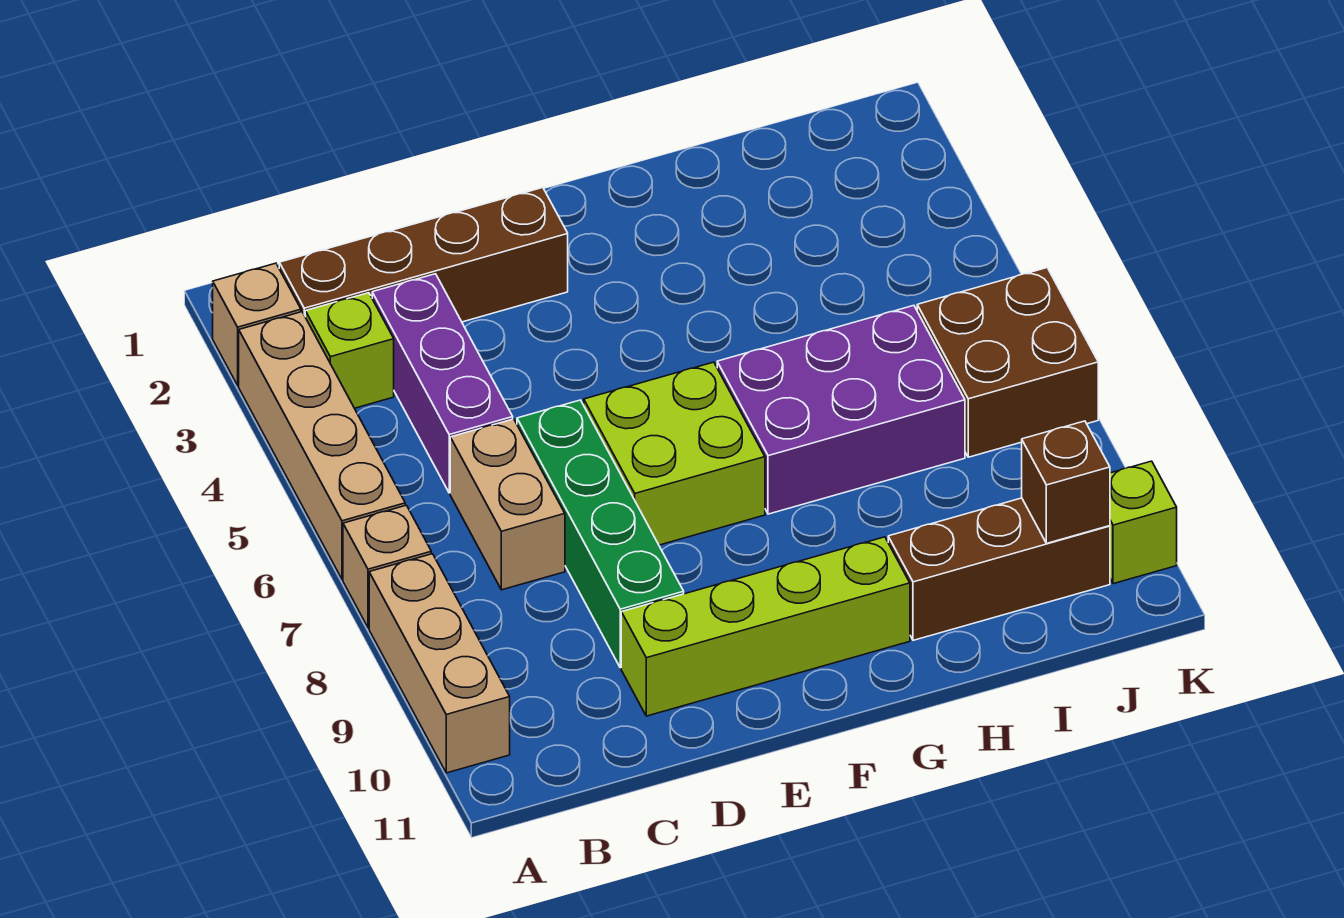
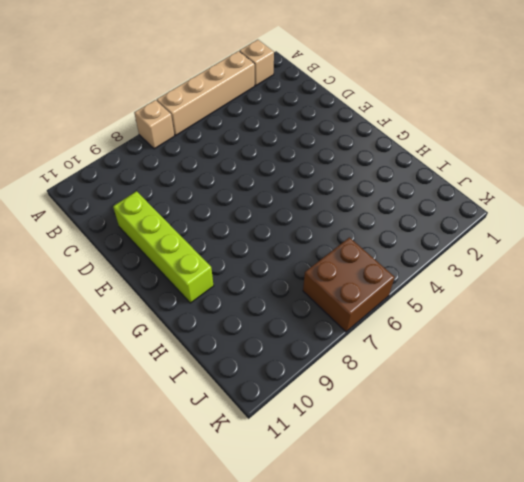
none -> tan brick A8:A10 level 1
none -> brown brick B2:E2 level 1
none -> lime brick B3 level 1

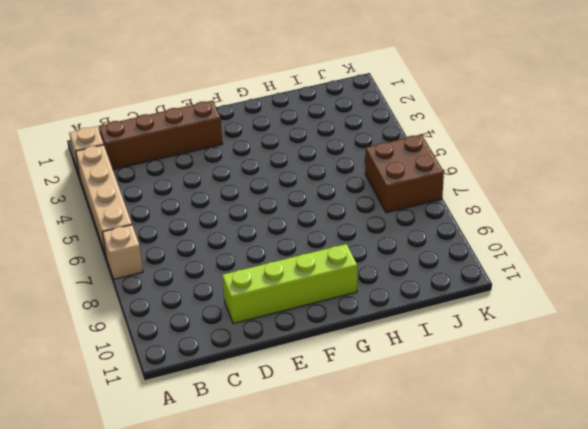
none -> tan brick A8:A10 level 1
none -> lime brick B3 level 1
none -> purple brick C3:C5 level 1

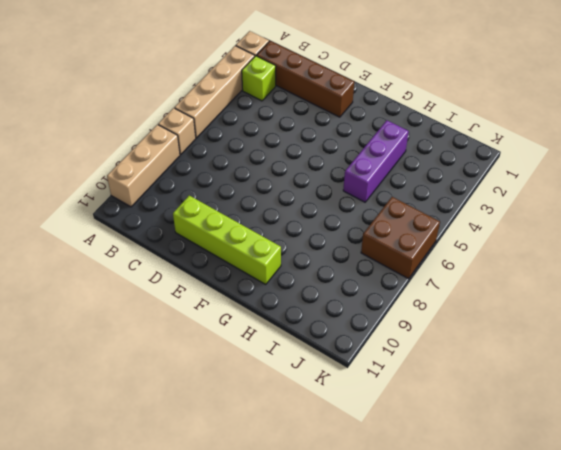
purple brick H3:H5 level 1 -> purple brick C3:C5 level 1
none -> tan brick C6:C7 level 1
none -> green brick D6:D9 level 1
none -> lime brick E6:F7 level 1

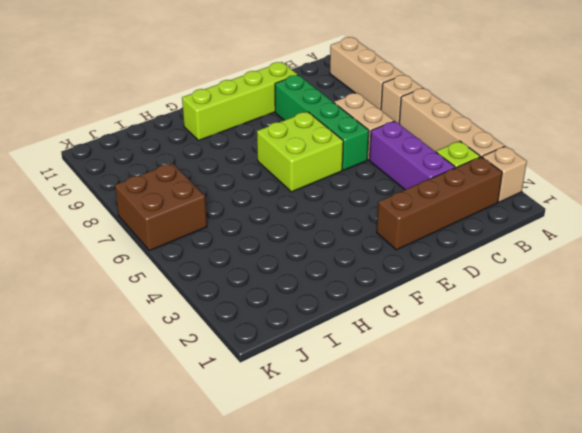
none -> purple brick G6:I7 level 1
none -> brown brick H10:J10 level 1
none -> lime brick K10 level 1

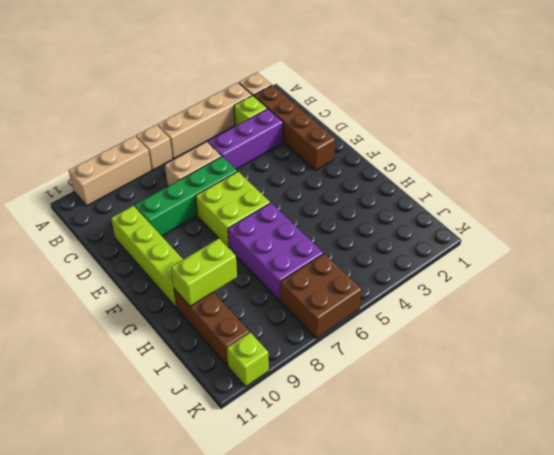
lime brick H9:H10 level 2 -> none
none -> brown brick J10 level 2

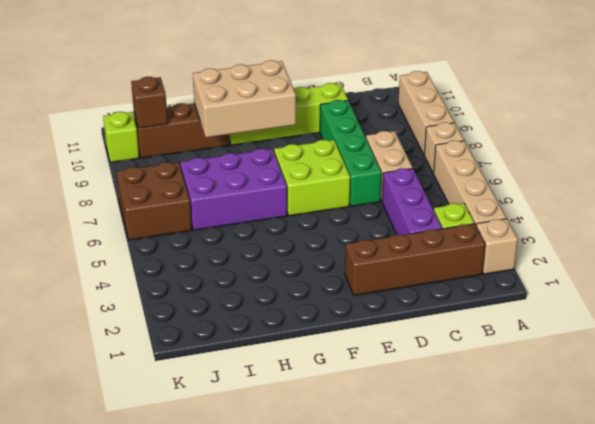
tan brick F9:H10 level 2 -> none

